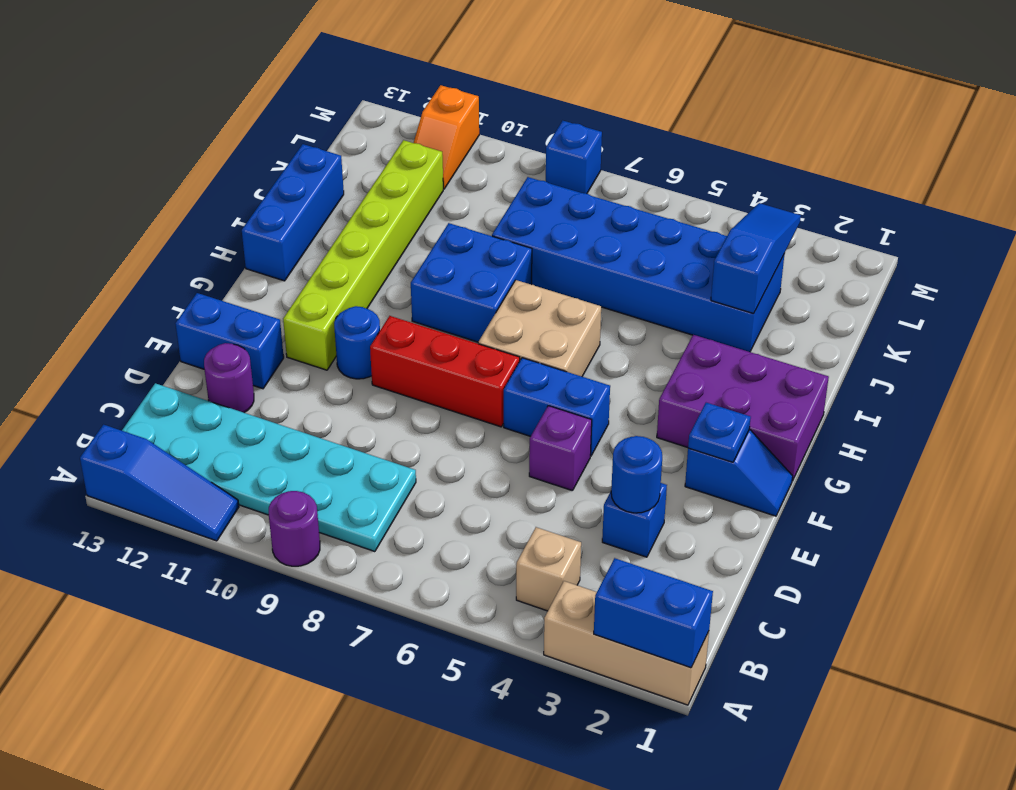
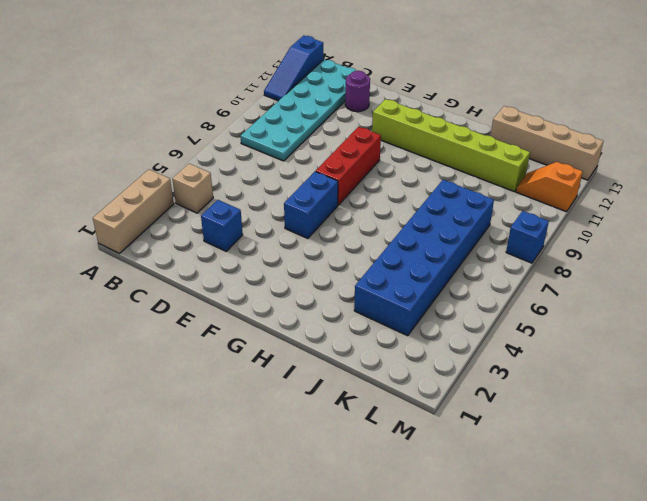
tan brick J13:M13 level 1 -> blue brick H13:J13 level 1
none -> purple round brick A9 level 1
none -> purple brick E5 level 1
none -> blue brick E12:E13 level 1

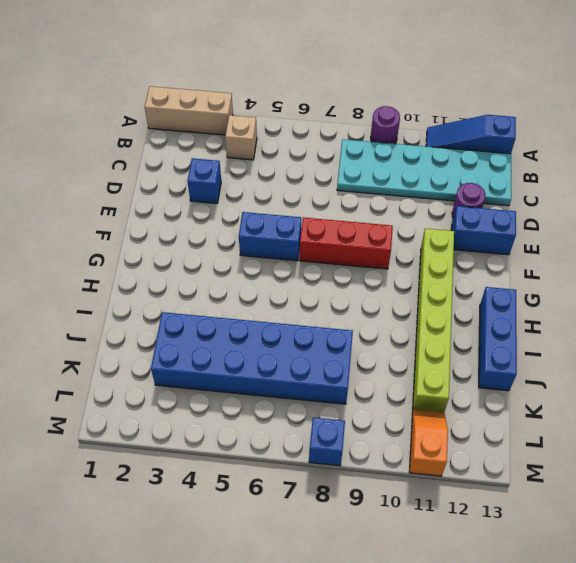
none -> purple brick E5 level 1
none -> blue slope F1:F2 level 1 top 2
none -> blue round brick F10 level 1

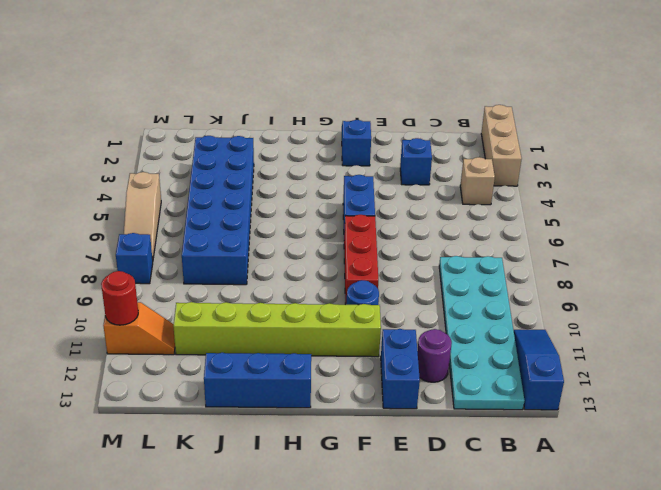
tan slope M5:M7 level 1 top 5 -> none
red round brick M11 level 2 -> none
none -> purple round brick A9 level 1
none -> purple brick E5 level 1
none -> purple brick G1:H3 level 1

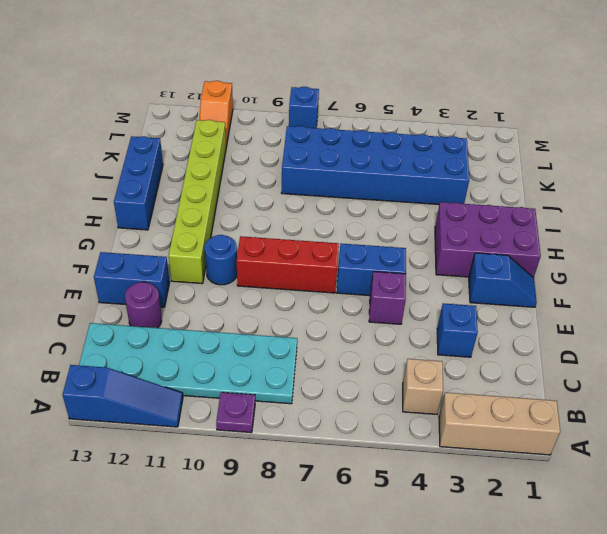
purple plate A9 level 1 -> purple round brick A9 level 1
none -> tan brick G6:H7 level 1
none -> blue brick H8:I9 level 1
none -> blue brick A1:A2 level 2

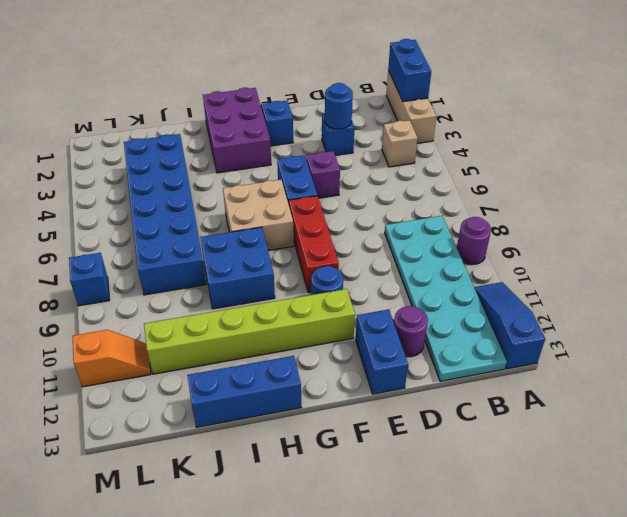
none -> blue plate F2 level 2
none -> blue slope J3:L3 level 2 top J

